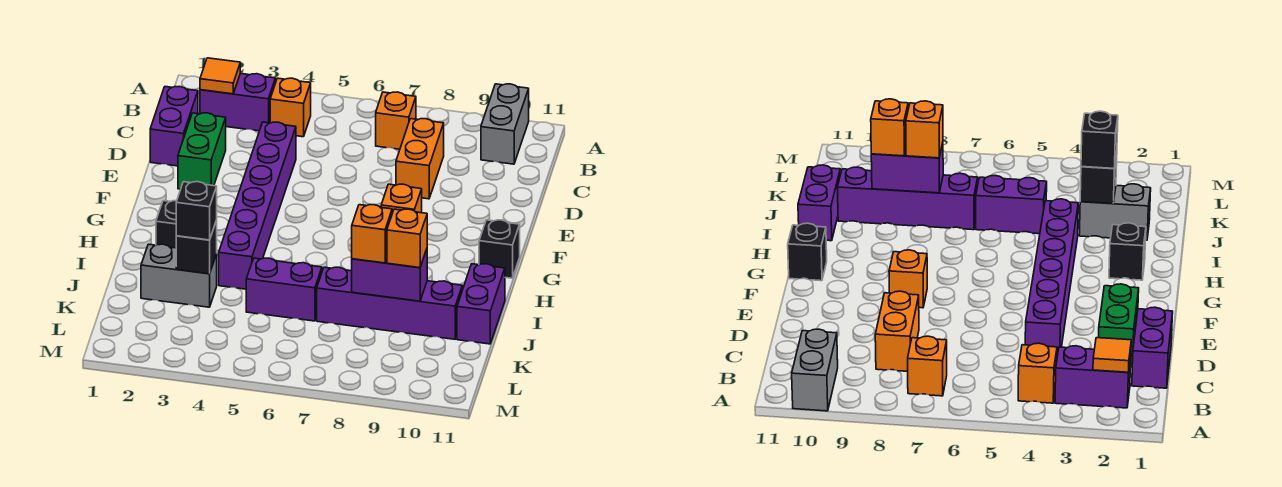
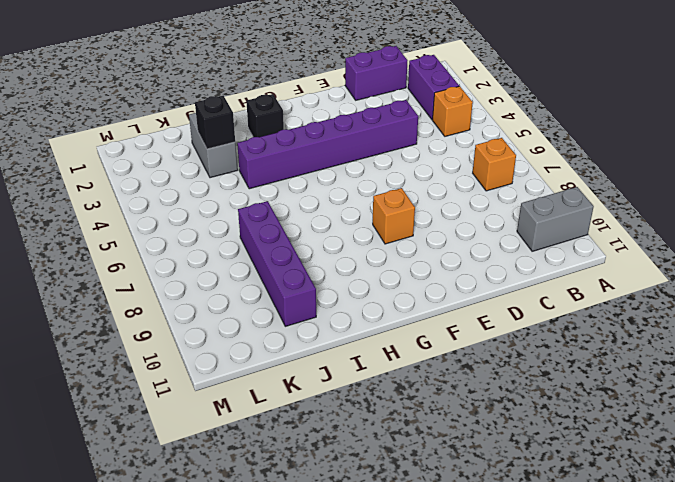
none -> orange brick C8:D8 level 1
none -> green brick D2:E2 level 1
none -> black brick G11 level 1

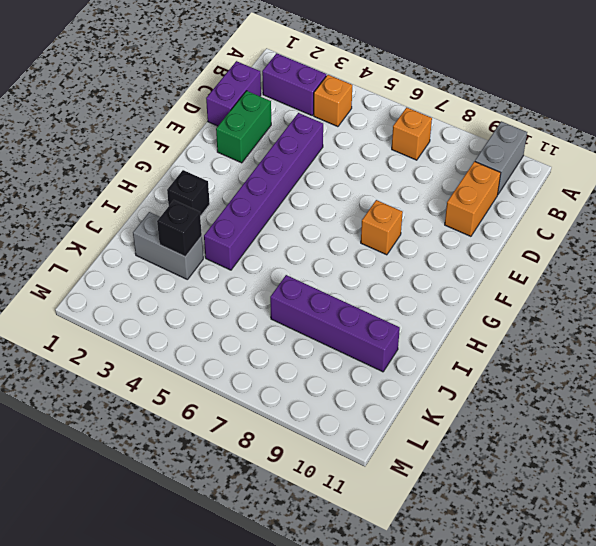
orange brick C10:D10 level 1 -> orange brick C8:D8 level 1
none -> black brick G11 level 1
none -> purple brick I11:J11 level 1
none -> purple brick J5:J6 level 1

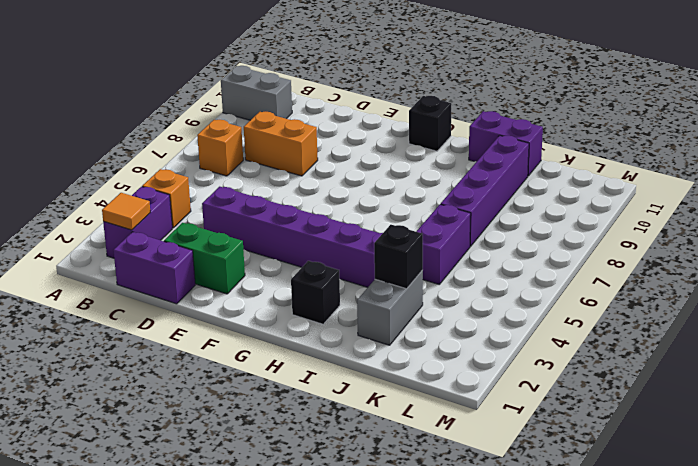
none -> orange brick F8 level 1
none -> purple brick J8:J9 level 2
none -> black brick J3 level 3

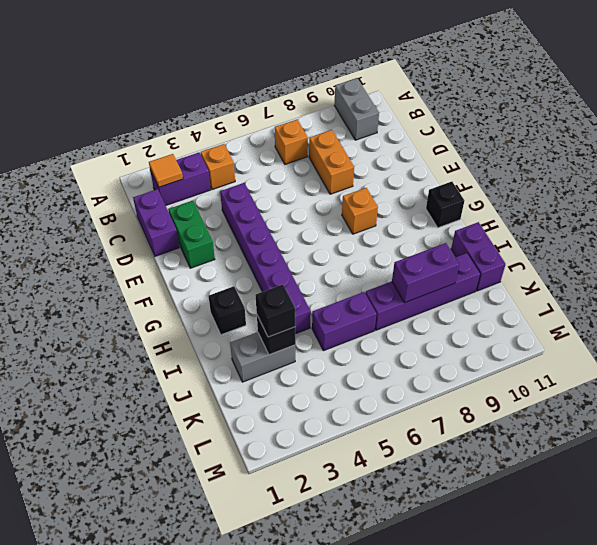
none -> orange brick J8 level 3
none -> orange brick J9 level 3

